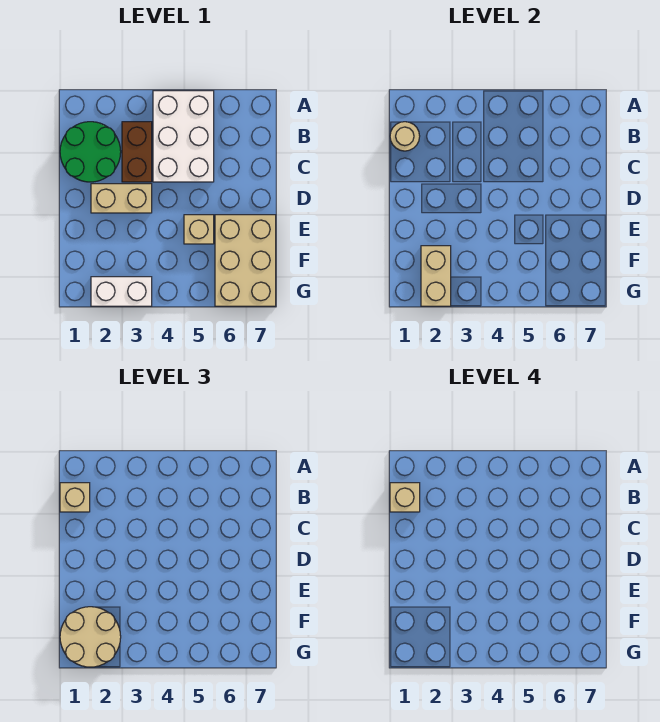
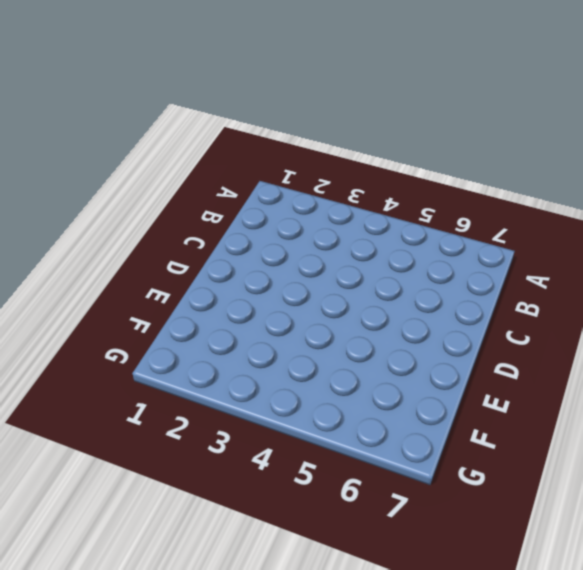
none -> white brick A4:C5 level 1
none -> green round brick B1:C2 level 1
none -> brown brick B3:C3 level 1

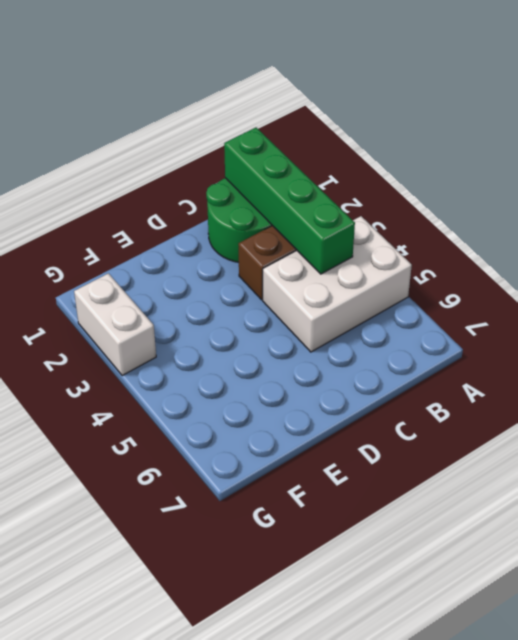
green brick B1:B4 level 2 -> tan round brick B1 level 2
none -> tan brick D2:D3 level 1
none -> tan brick E5 level 1
none -> tan brick E6:G7 level 1

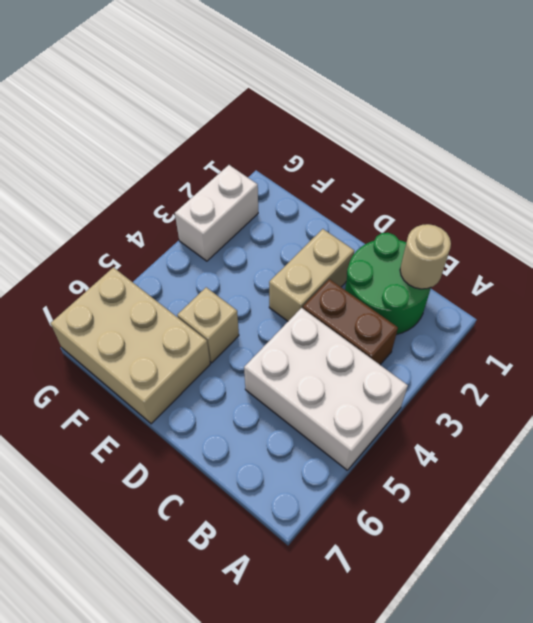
none -> tan brick F2:G2 level 2
none -> tan brick B1 level 3
none -> tan round brick F1:G2 level 3

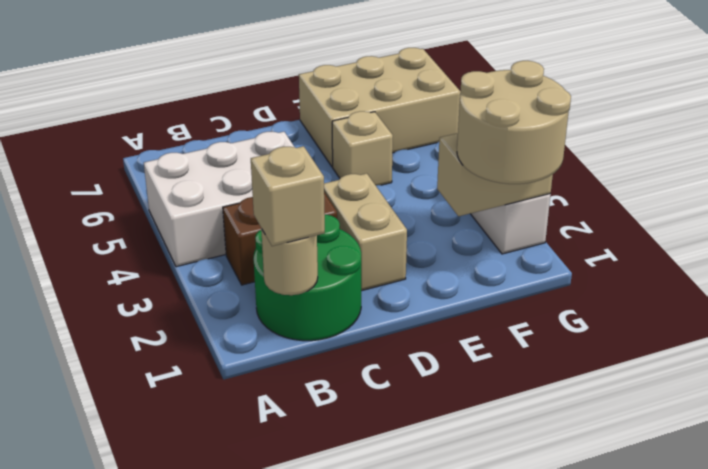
none -> tan brick B1 level 4

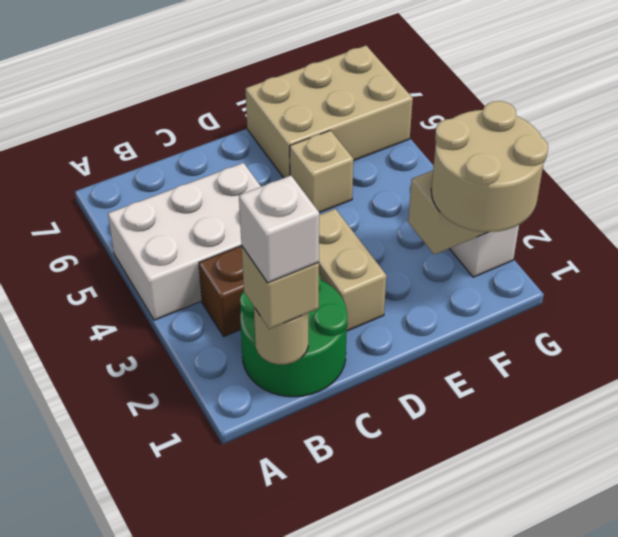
white brick B1 level 4 -> tan brick B1 level 4

